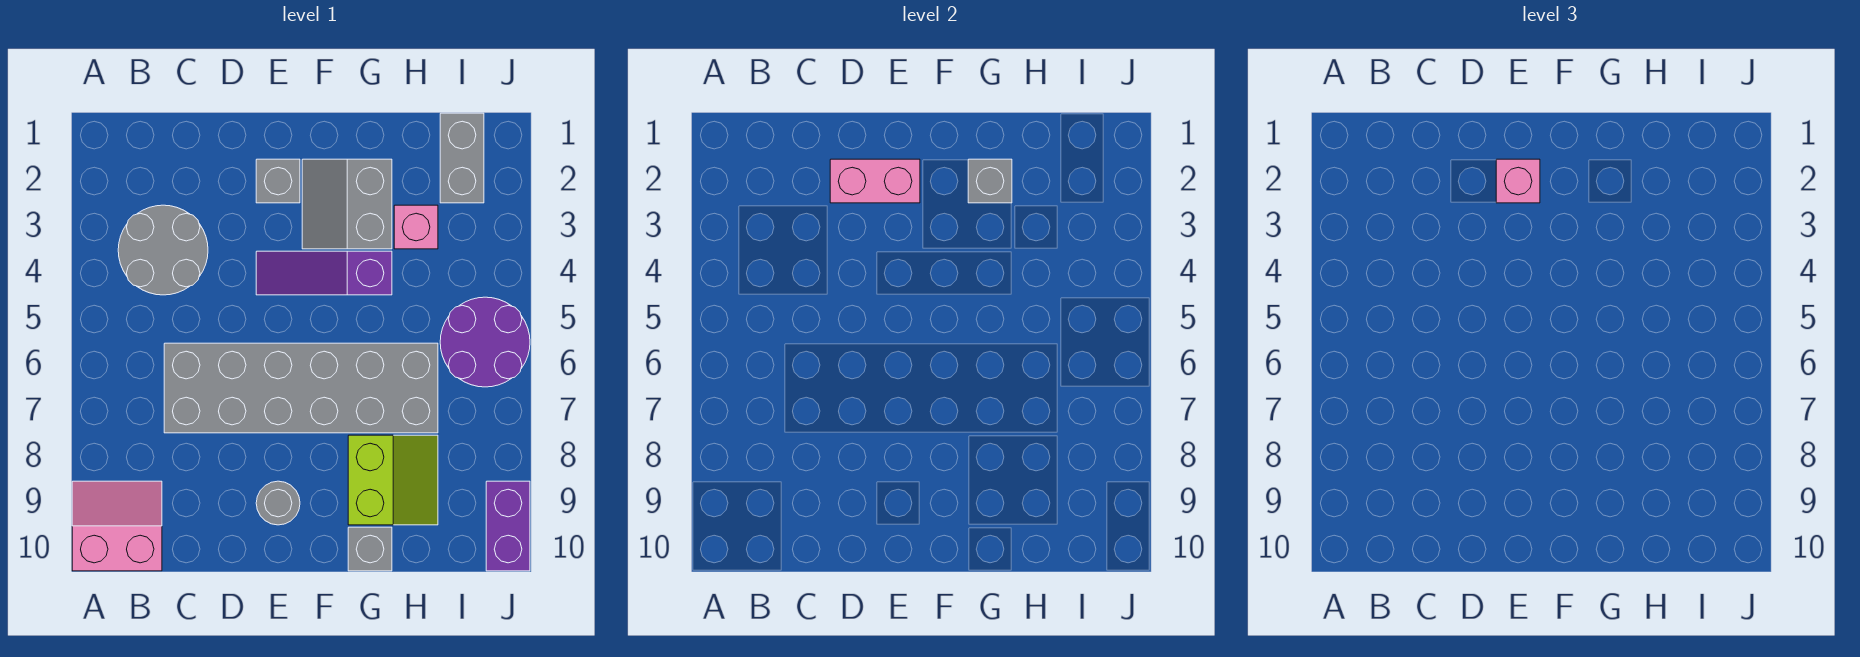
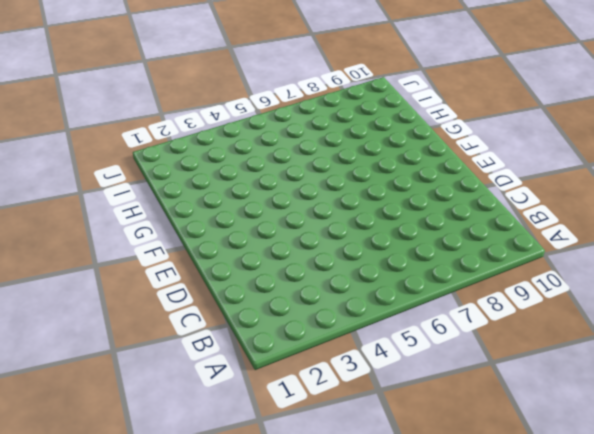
none -> pink slope A9:B10 level 1 top 10
none -> grey round brick B3:C4 level 1
none -> grey brick C6:H7 level 1

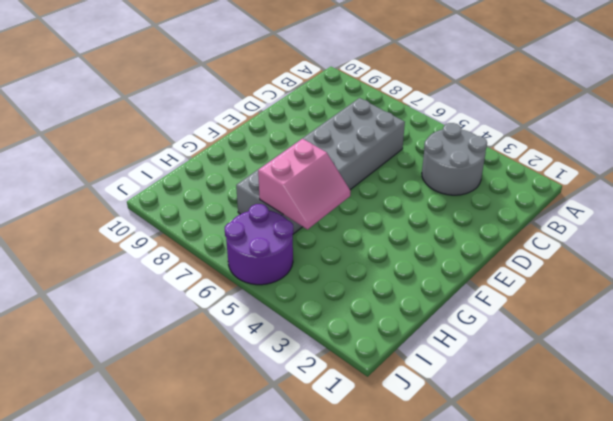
pink slope G5:H6 level 2 top 6 -> pink slope A9:B10 level 1 top 10
none -> grey brick E2 level 1
none -> purple slope E4:G4 level 1 top G
none -> grey round brick E9 level 1

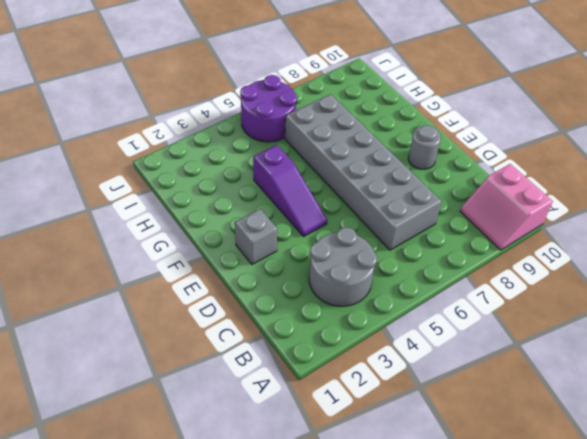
none -> grey slope F2:G3 level 1 top G
none -> lime slope G8:H9 level 1 top G
none -> grey brick G10 level 1

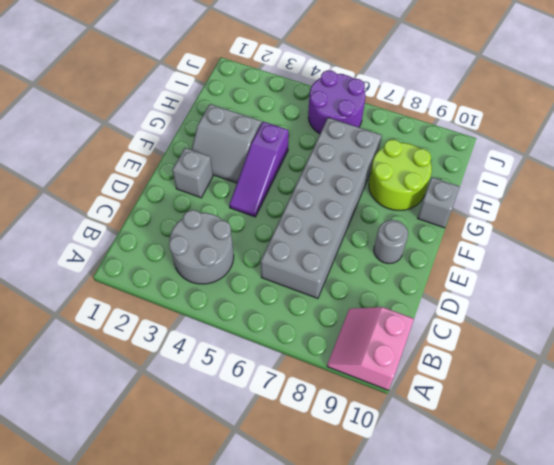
lime round brick G8:H9 level 1 -> lime slope G8:H9 level 1 top G
none -> pink brick H3 level 1
none -> grey brick I1:I2 level 1
none -> purple brick J9:J10 level 1

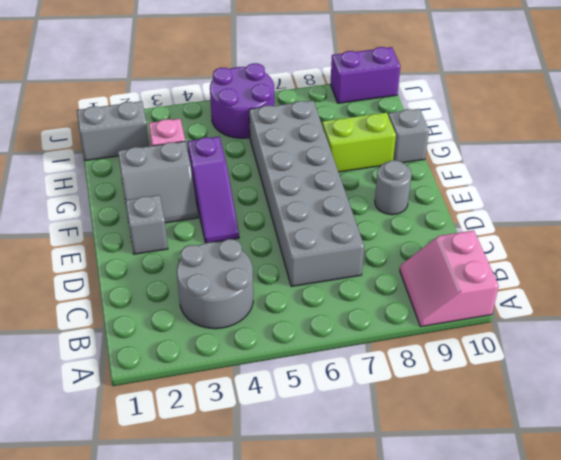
none -> pink brick D2:E2 level 2
none -> grey brick G2 level 2
none -> pink brick E2 level 3

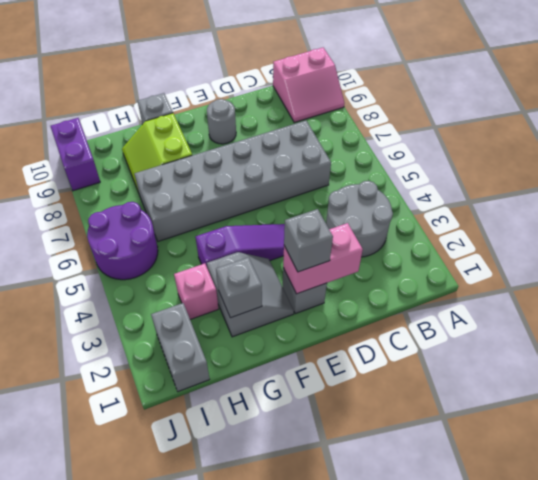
grey brick E2 level 3 -> pink brick E2 level 3

